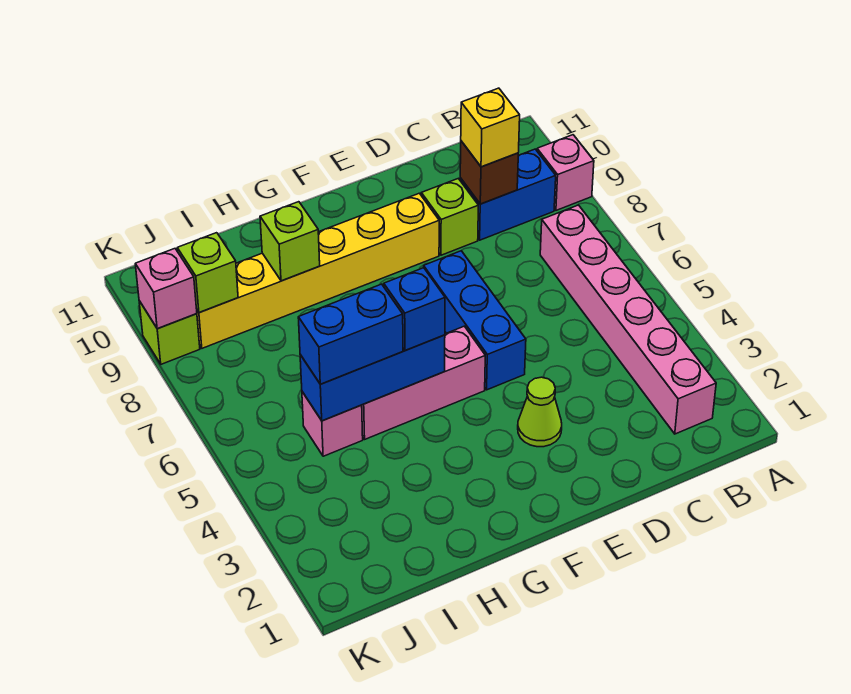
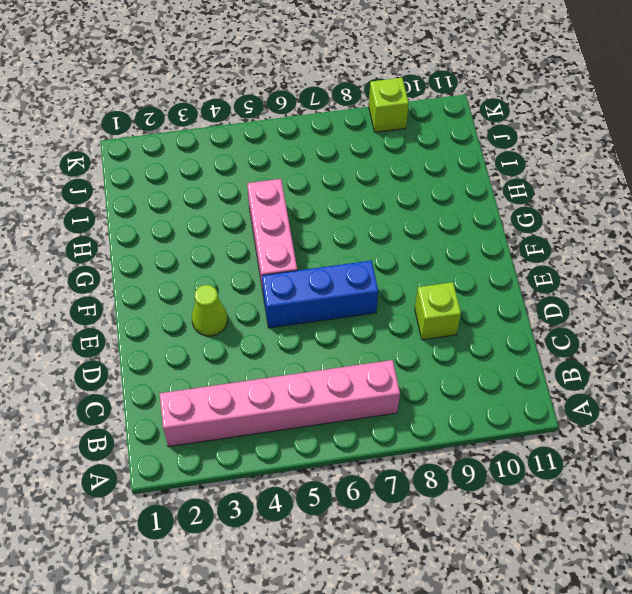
none -> pink brick A9 level 1
none -> blue brick B9:C9 level 1
none -> yellow brick E9:J9 level 1

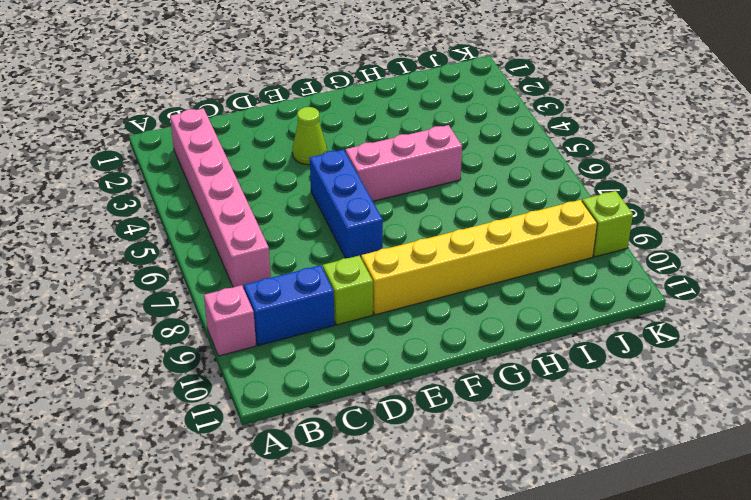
none -> pink brick I5 level 1
none -> brown brick C9 level 2
none -> blue brick G5:I5 level 2

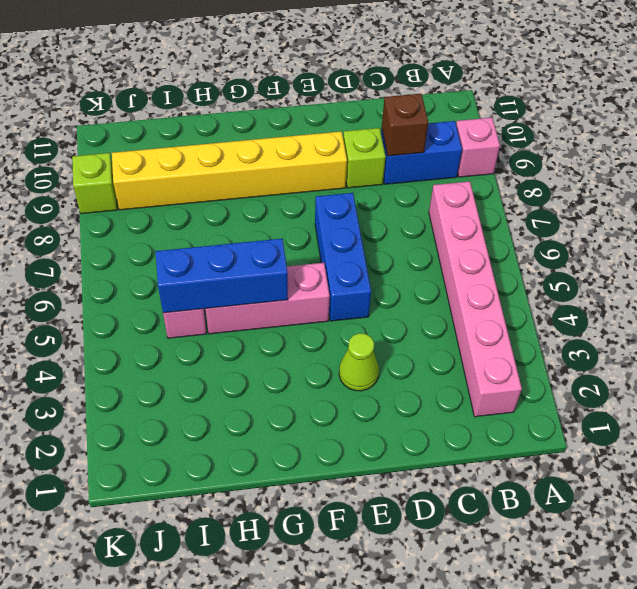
none -> lime brick H9 level 2
none -> lime brick J9 level 2
none -> pink brick K9 level 2

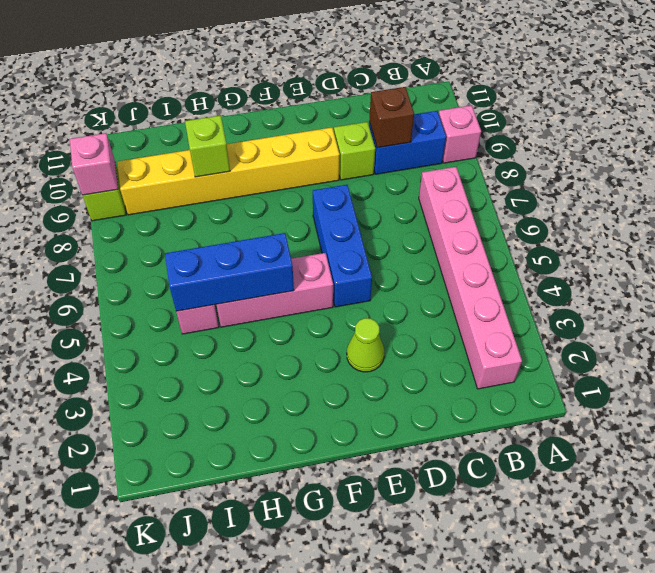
none -> lime brick J9 level 2
none -> yellow brick C9 level 3
none -> blue brick G5 level 3

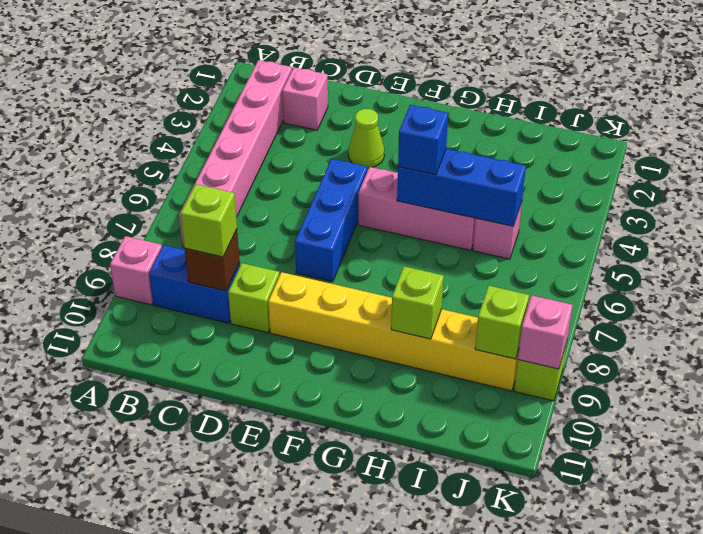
pink brick C2 level 1 -> none
lime brick C9 level 3 -> yellow brick C9 level 3
none -> blue brick H5:I5 level 3

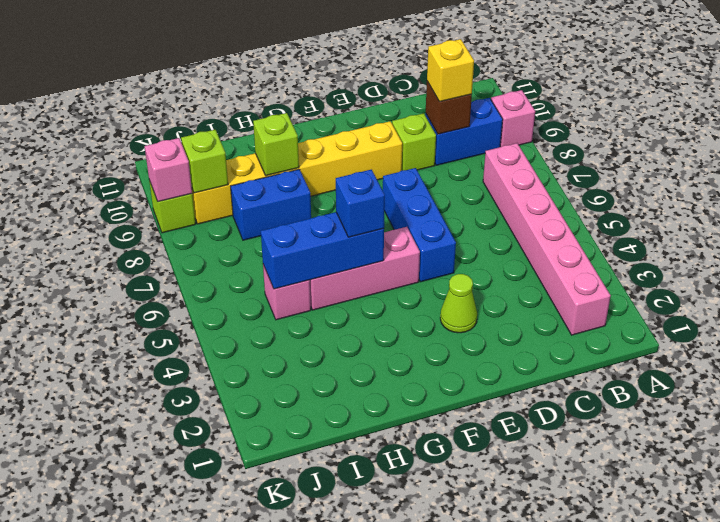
blue brick H8:I8 level 1 -> blue brick H5:I5 level 3

